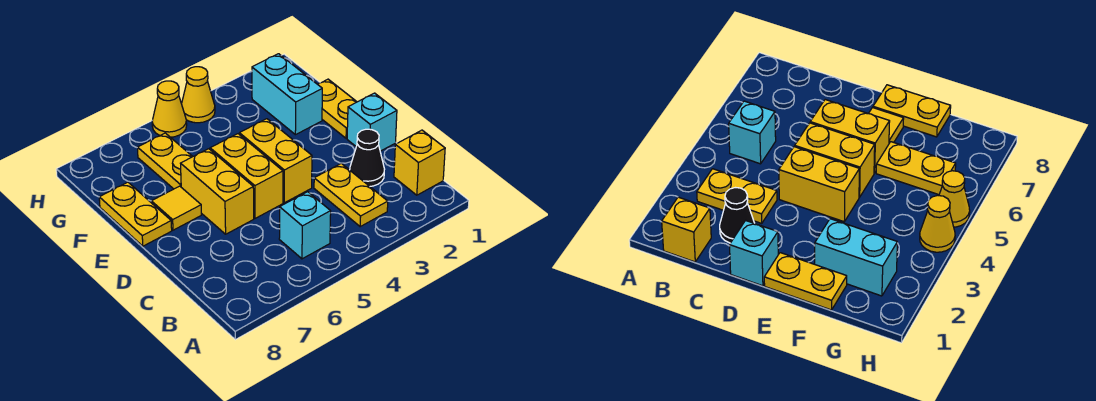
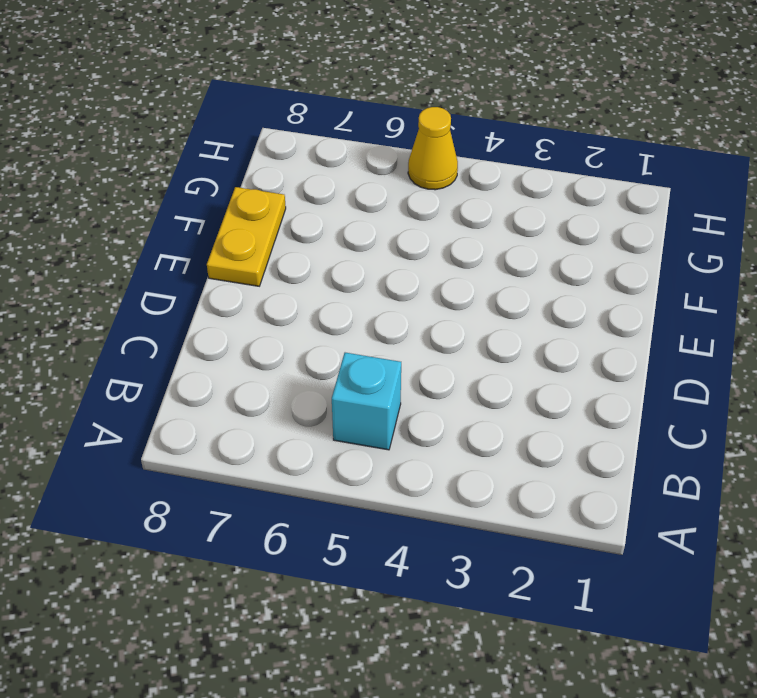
none -> yellow brick B1 level 1
none -> yellow plate B3:C3 level 1
none -> black cone C2 level 1

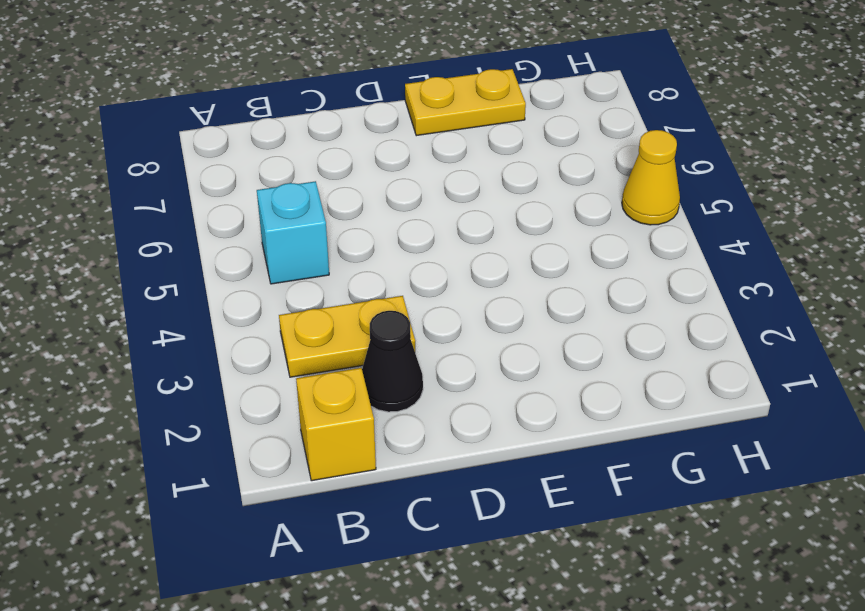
none -> cyan brick D1 level 1
none -> yellow brick D4:E4 level 1
none -> yellow brick D5:E5 level 1

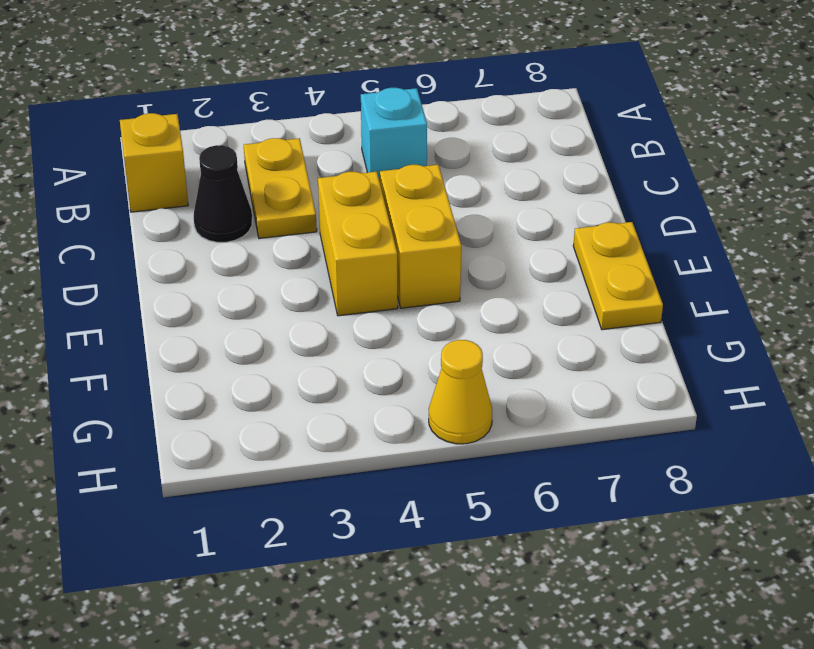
none -> cyan brick D1 level 1
none -> yellow brick D6:E6 level 1
none -> yellow plate E1:F1 level 1

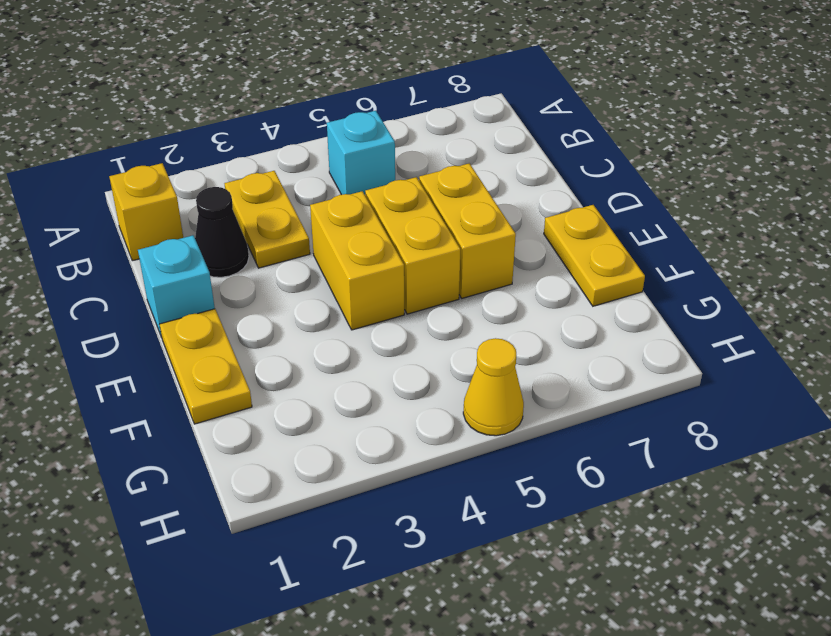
none -> yellow tile E7 level 1
none -> cyan brick F2:G2 level 1
none -> yellow plate F6:G6 level 1

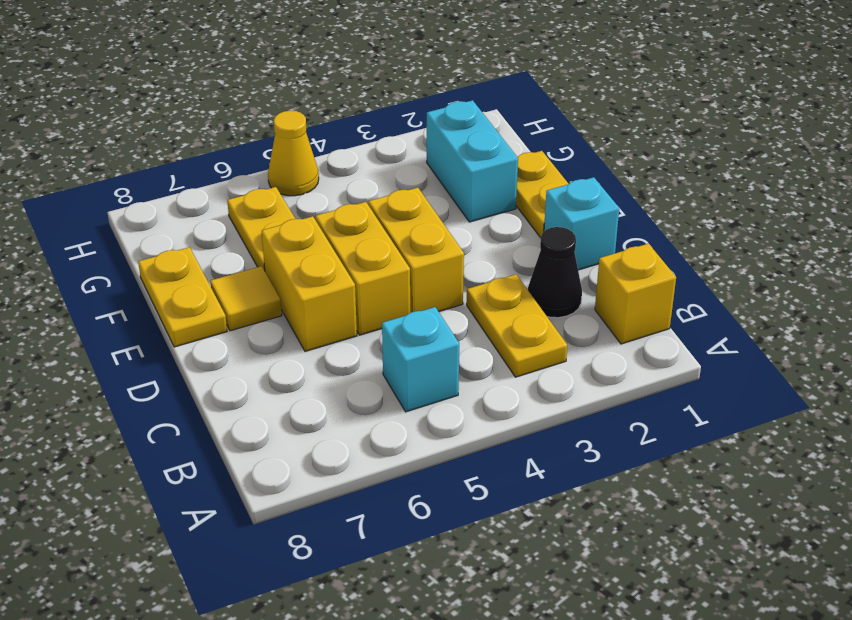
none -> yellow cone H4 level 1

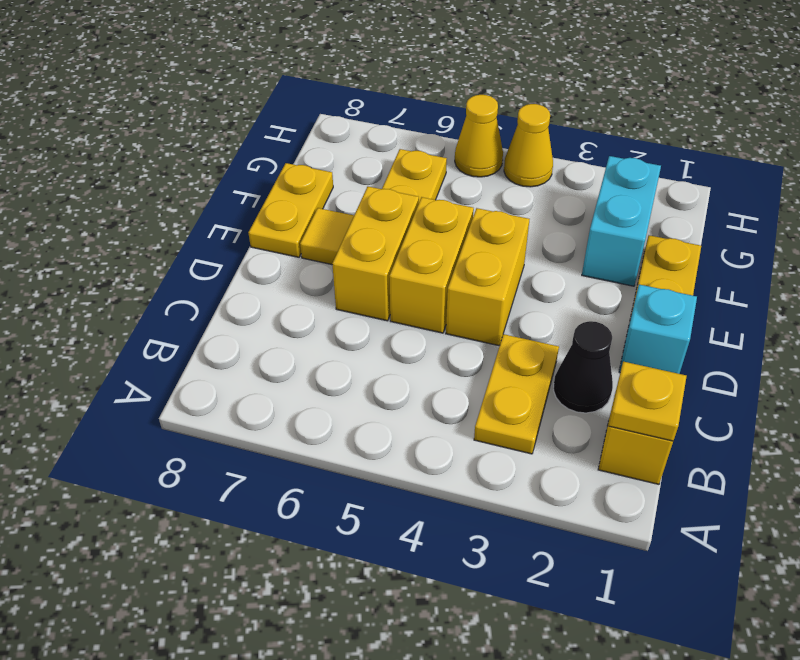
yellow plate B1 level 2 -> none
none -> cyan brick B5 level 1

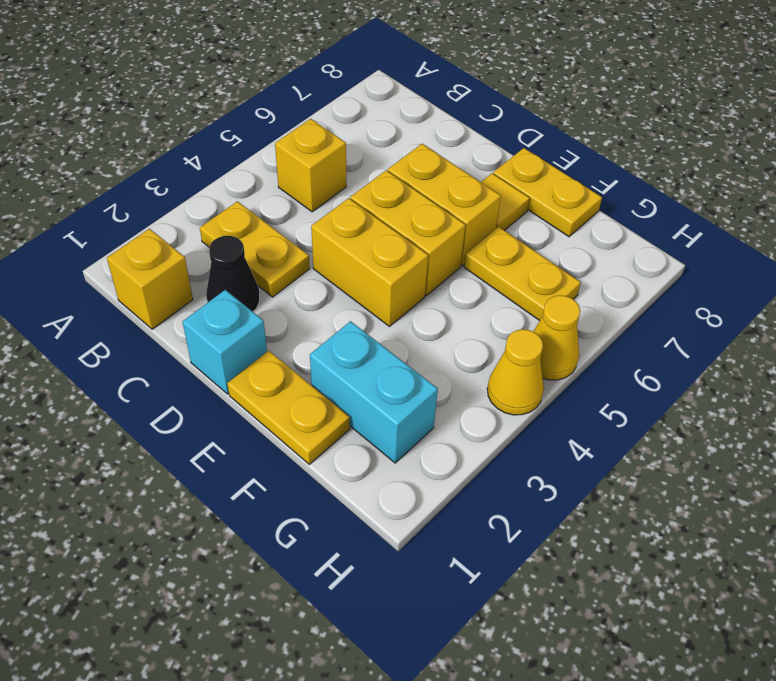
yellow brick B5 level 1 -> cyan brick B5 level 1

